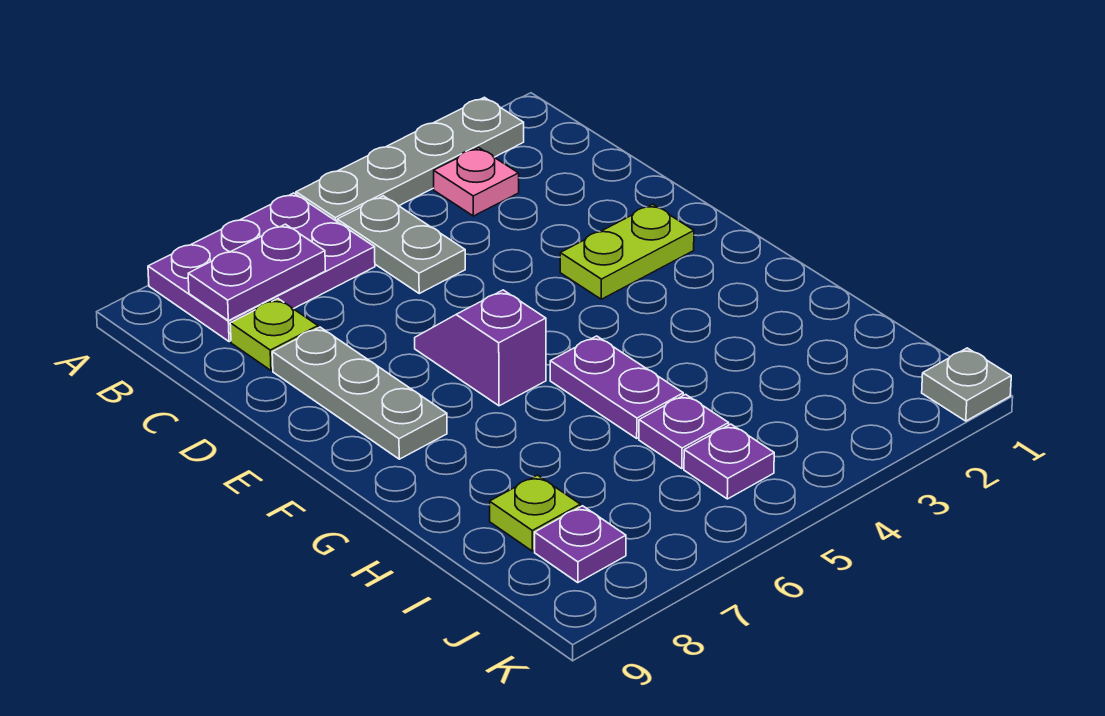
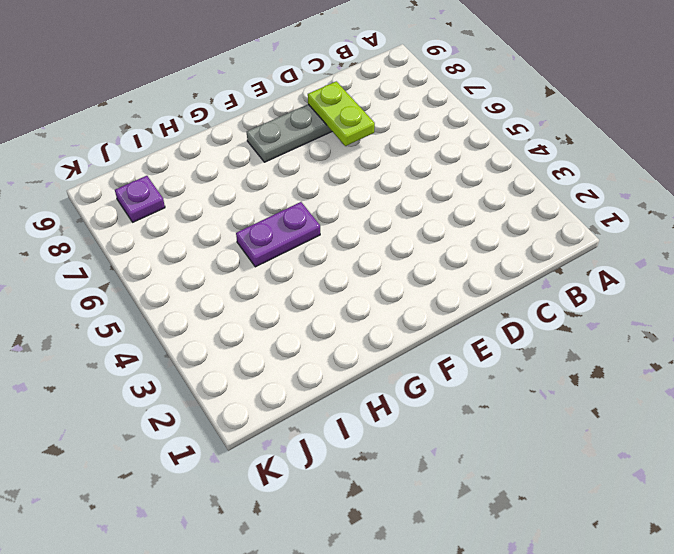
lime plate D7:D8 level 2 -> lime plate E2:E3 level 1
none -> grey plate A2:A5 level 1
none -> purple plate A6:B8 level 1
none -> pink plate B3 level 1

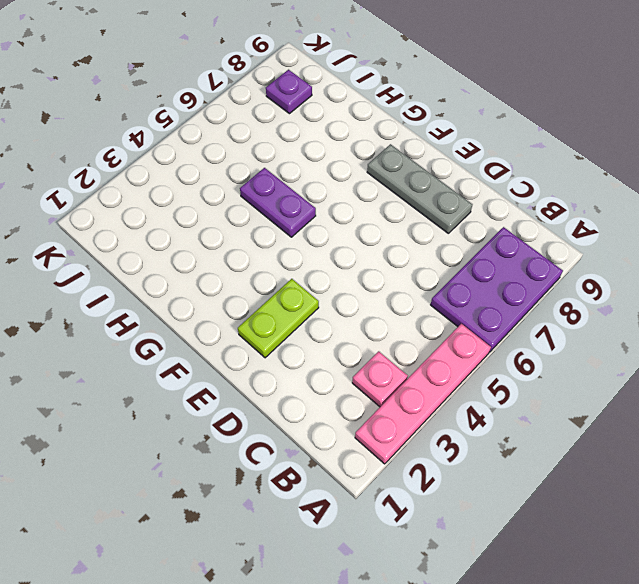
pink plate A2:A5 level 1 -> grey plate A2:A5 level 1
none -> grey plate B5:C5 level 1
none -> lime plate C8 level 1
none -> purple slope E6:F6 level 1 top F

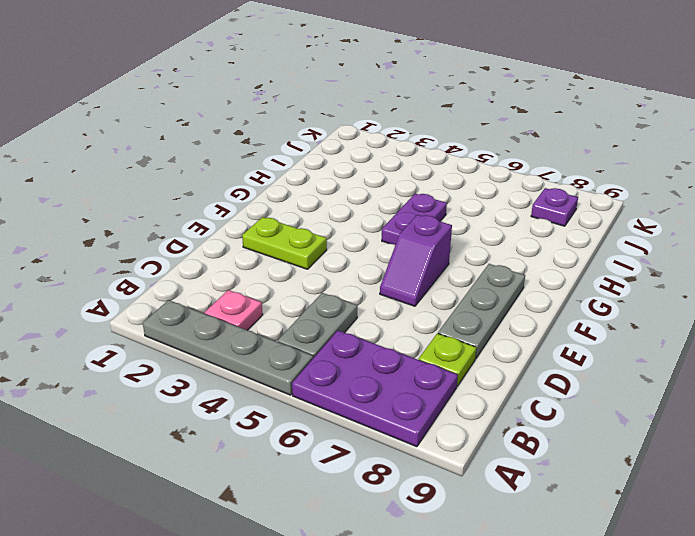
none -> purple plate I5 level 1
none -> lime plate I8 level 1
none -> purple plate J5 level 1

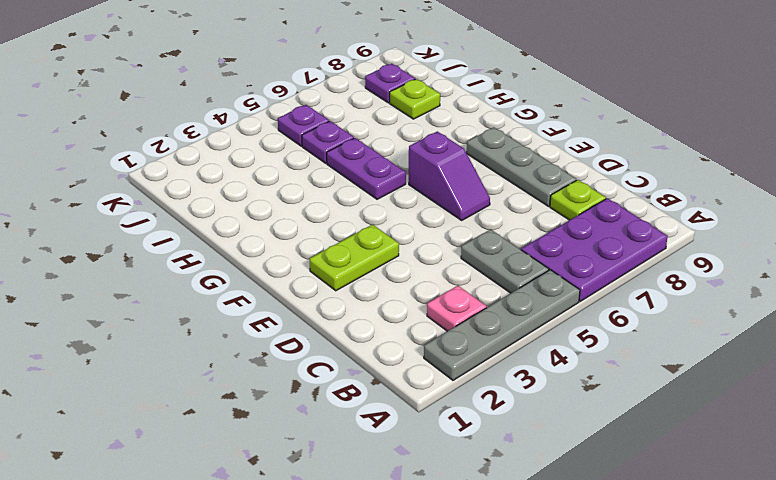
none -> grey plate K1 level 1
none -> purple plate B7:B8 level 2

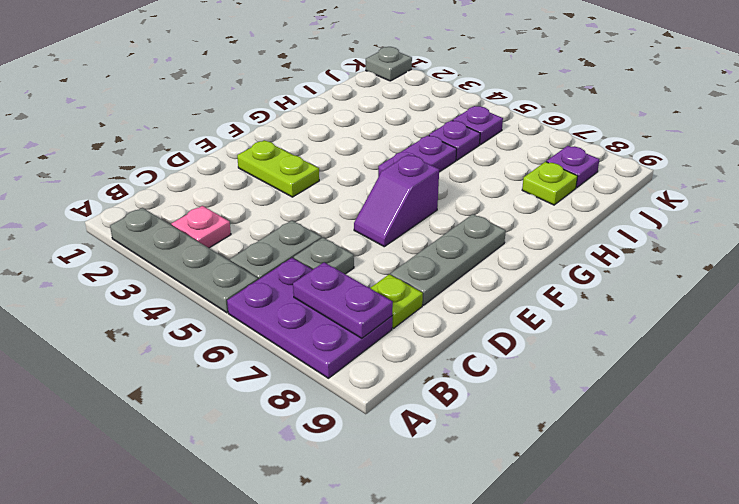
grey plate C6 level 1 -> none

